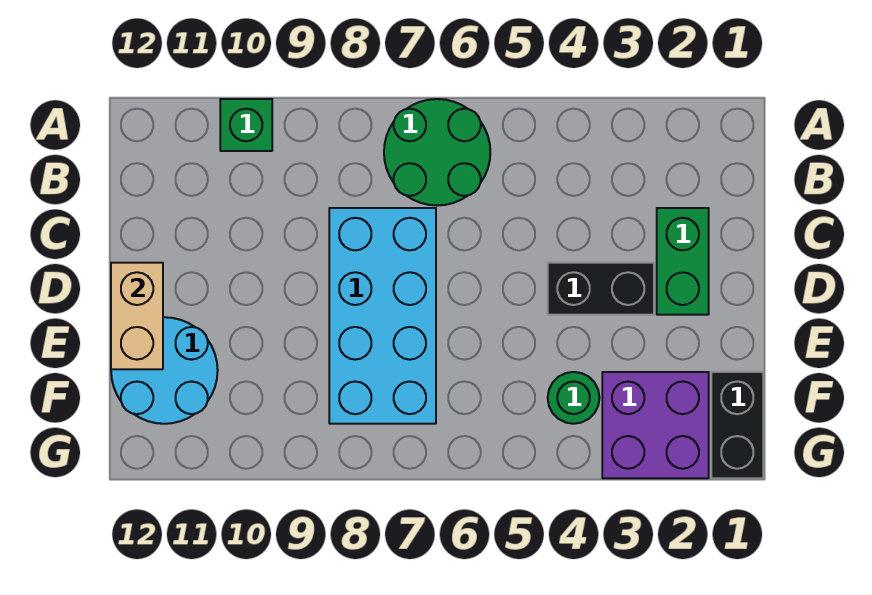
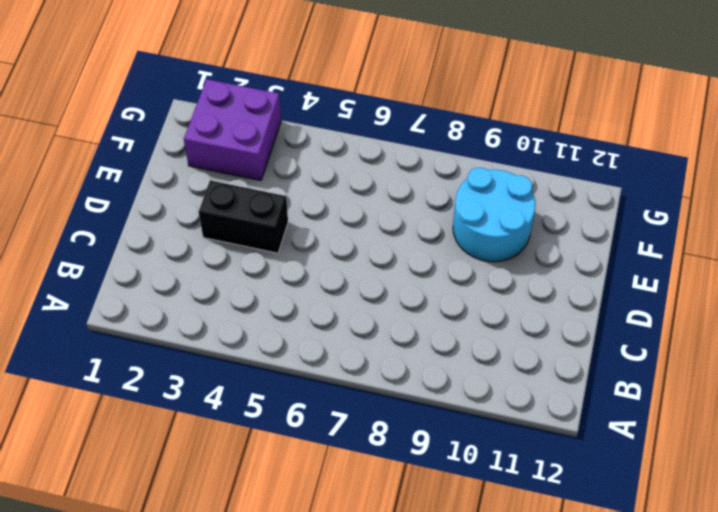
cyan round brick E9:F10 level 1 -> cyan round brick E11:F12 level 1
none -> green round brick A6:B7 level 1
none -> green brick A10 level 1

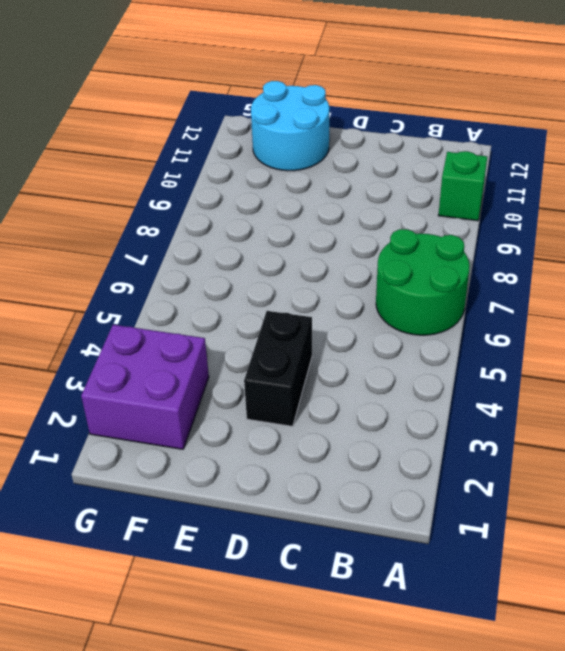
none -> green brick C2:D2 level 1
none -> cyan brick C7:F8 level 1

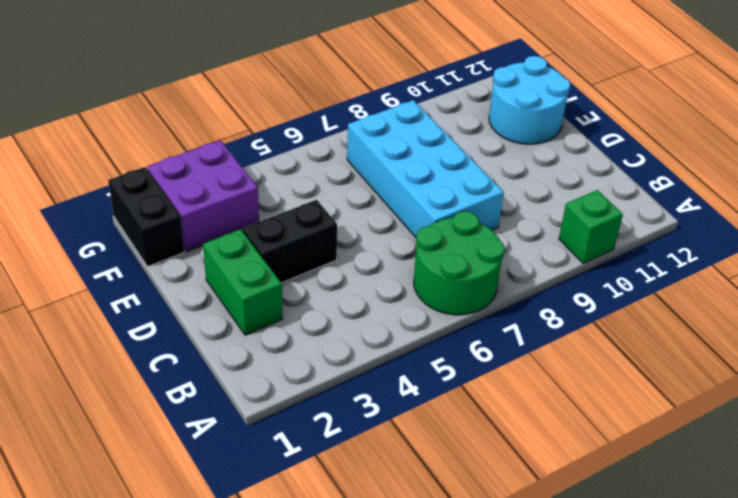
none -> green round brick F4 level 1
none -> tan brick D12:E12 level 2

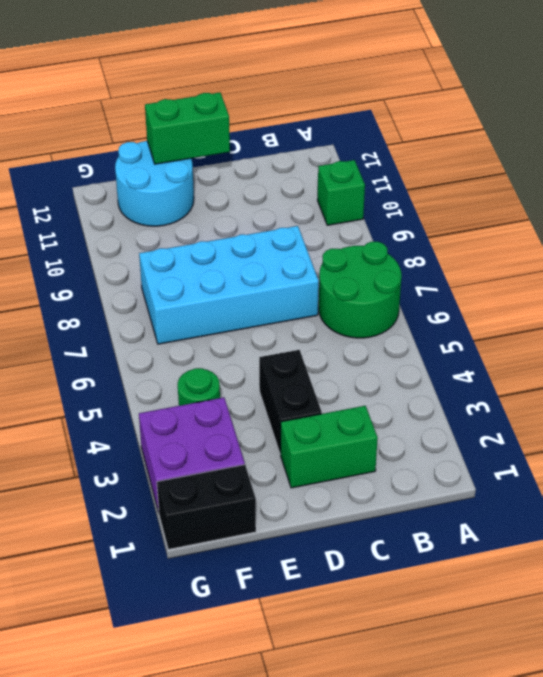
green brick D12:E12 level 2 -> tan brick D12:E12 level 2

